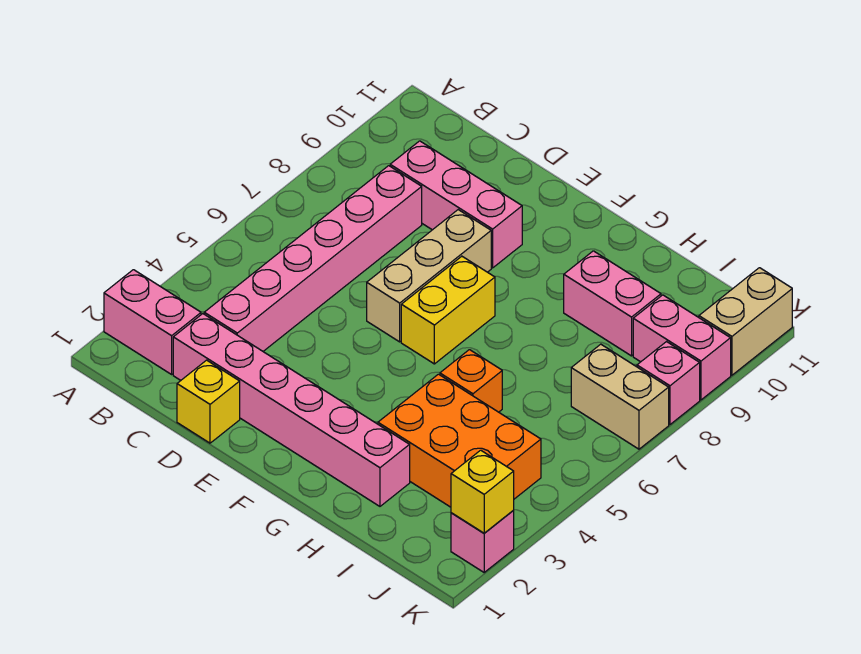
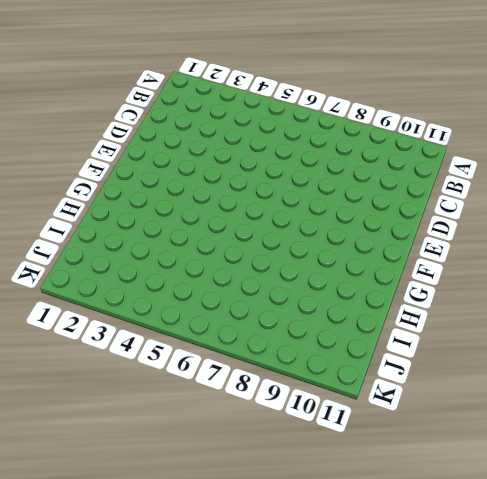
none -> pink brick A2:B2 level 1
none -> pink brick C2:H2 level 1
none -> pink brick C3:C8 level 1

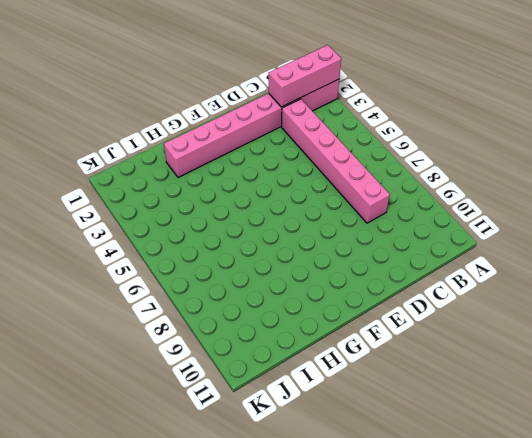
pink brick A2:C2 level 2 -> pink brick C9:E9 level 1
none -> yellow brick D1 level 1
none -> tan brick E6:E8 level 1
none -> yellow brick F6:F7 level 1

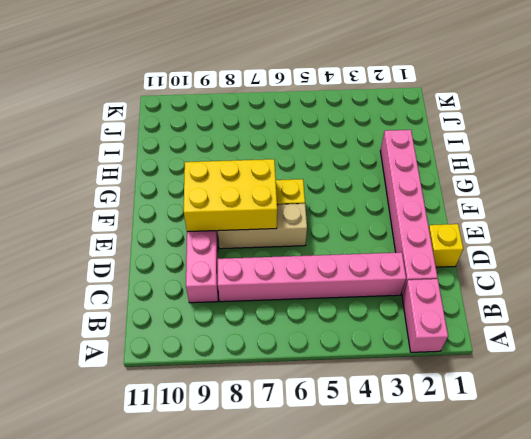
yellow brick E7:F9 level 2 -> none
none -> orange brick H3:J4 level 1
none -> orange brick H5 level 1
none -> pink brick H9:I9 level 1

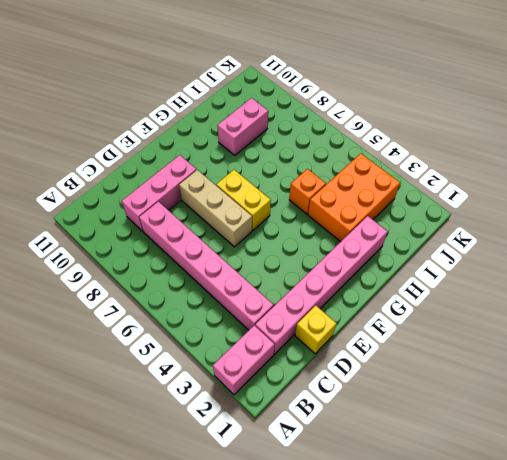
none -> tan brick J7:K7 level 1
none -> pink brick J9:K9 level 1
none -> pink brick K2 level 1

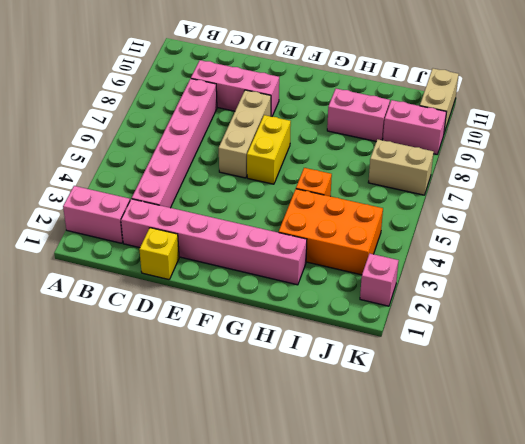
none -> pink brick K8 level 1
none -> yellow brick K2 level 2

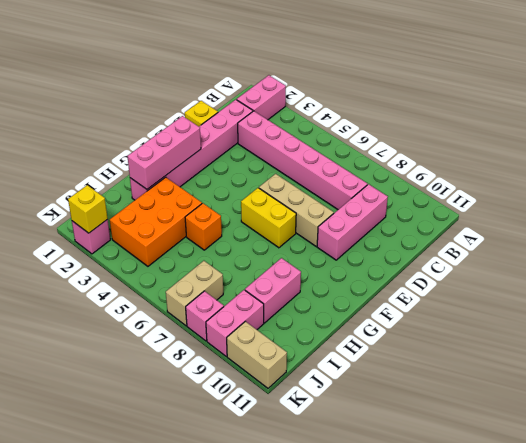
pink brick F2:H2 level 2 -> none

